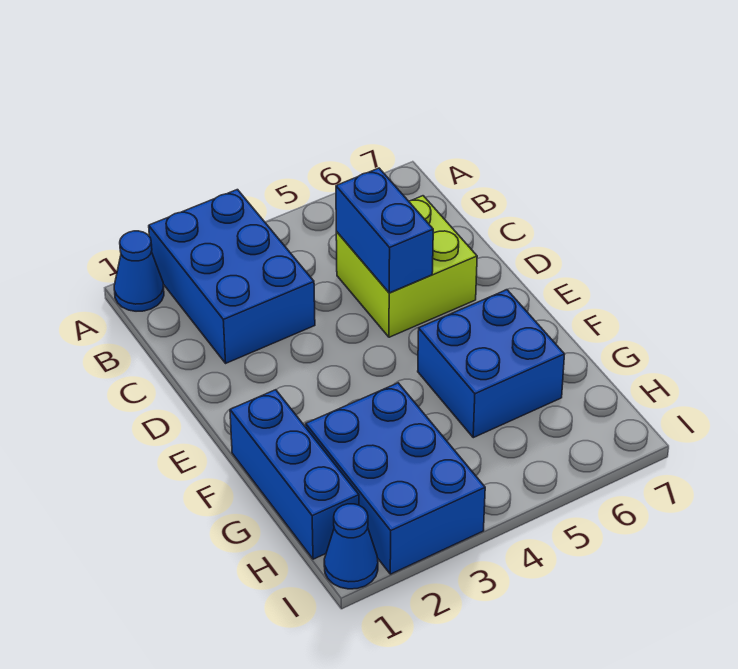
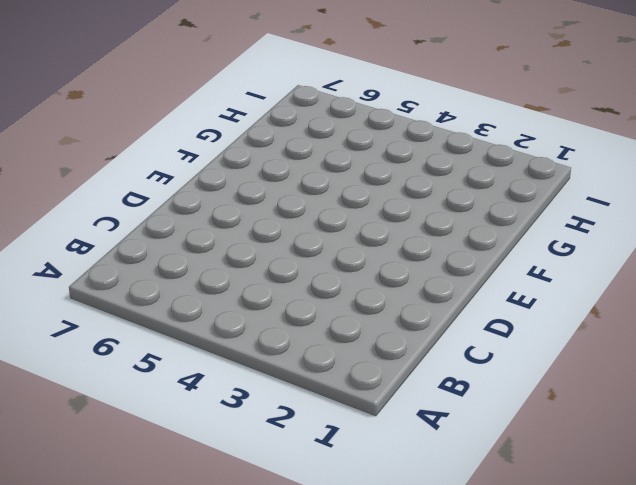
none -> blue cone A1 level 1
none -> blue brick A2:C3 level 1

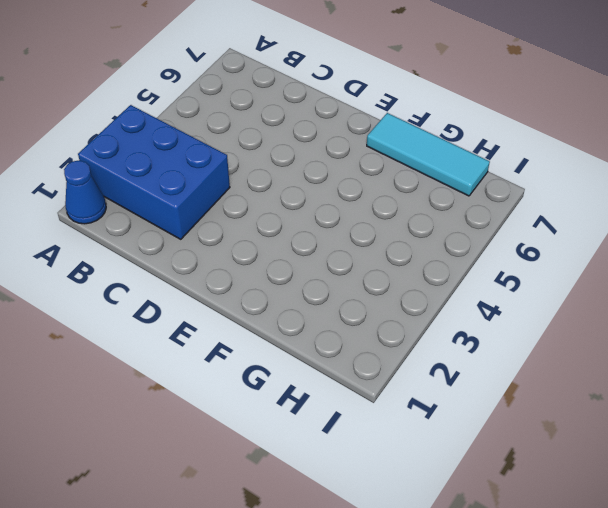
cyan tile F7:H7 level 1 -> none
none -> lime brick C5:D6 level 1
none -> blue brick F1:H1 level 1

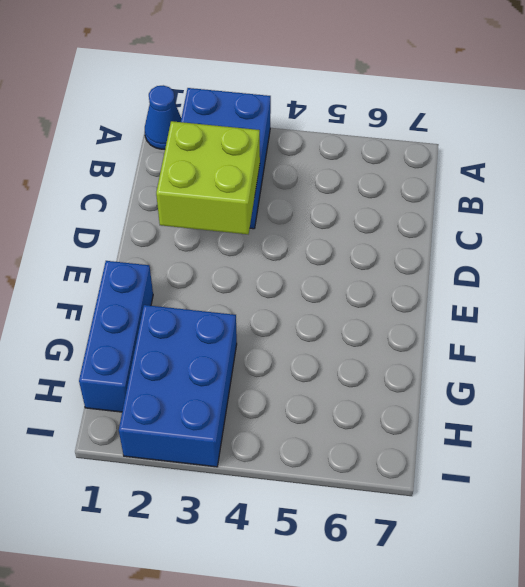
lime brick C2:D3 level 2 -> lime brick C5:D6 level 1
none -> blue brick F5:G6 level 1
none -> blue cone I1 level 1

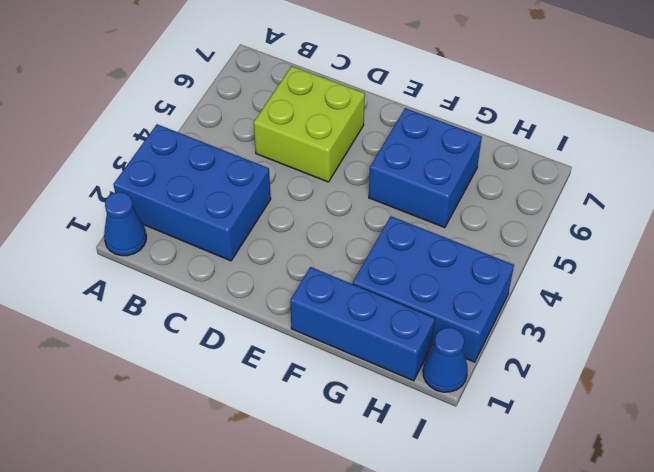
none -> blue brick C5:D5 level 2

